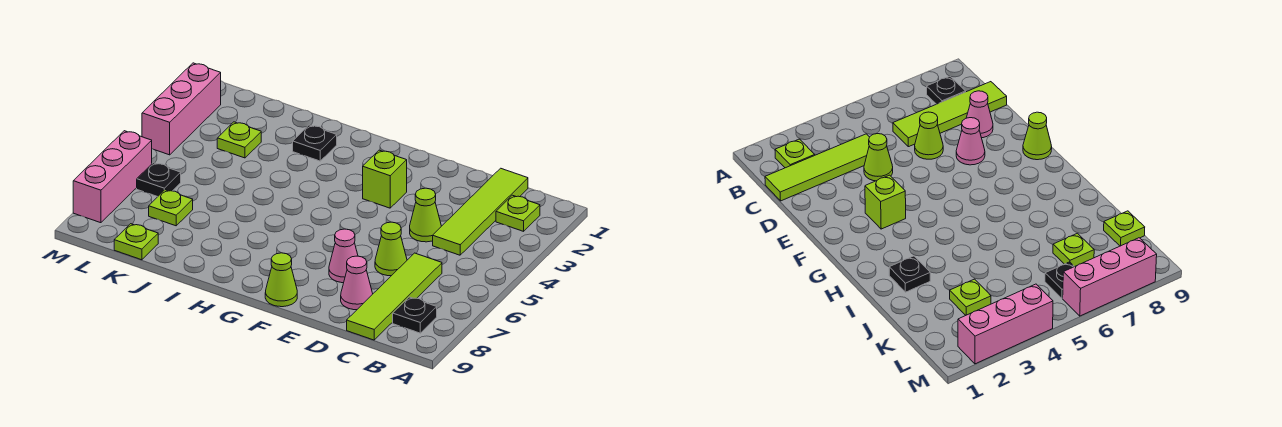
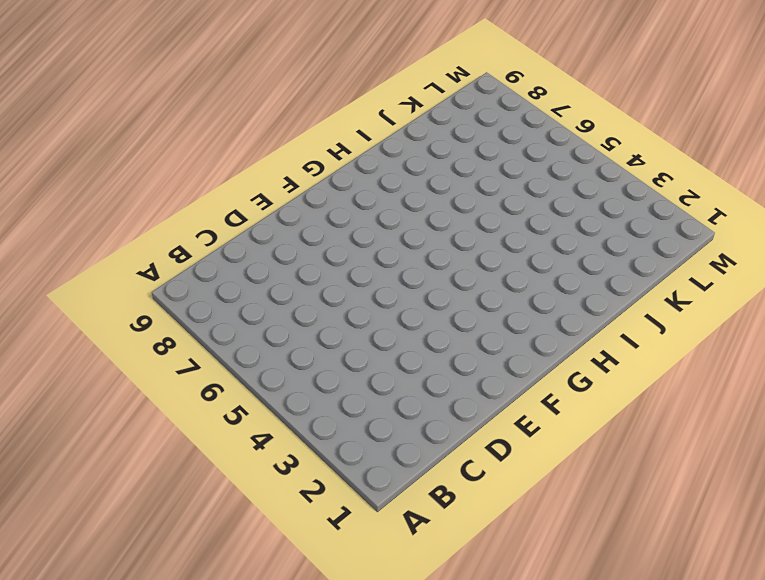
none -> lime plate B2 level 1
none -> black plate B8 level 1
none -> lime tile C1:C4 level 1

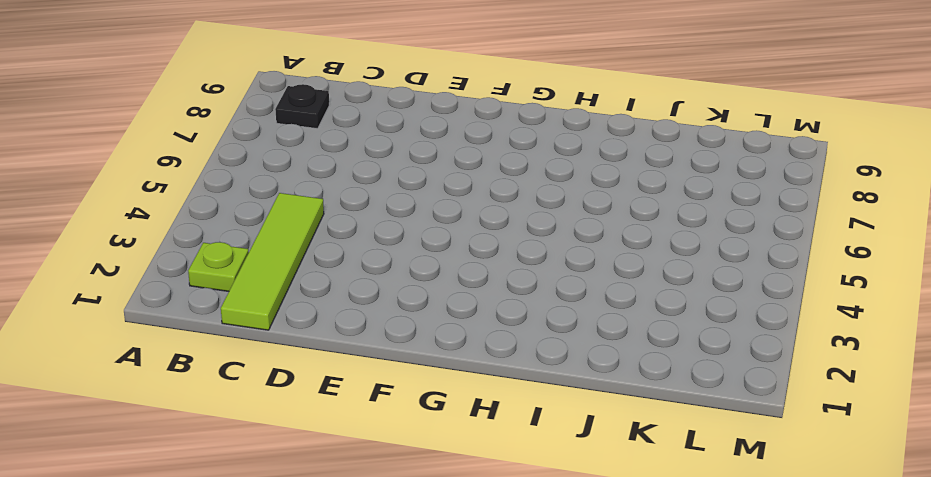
none -> lime tile C6:C9 level 1
none -> lime cone D4 level 1
none -> lime cone D6 level 1

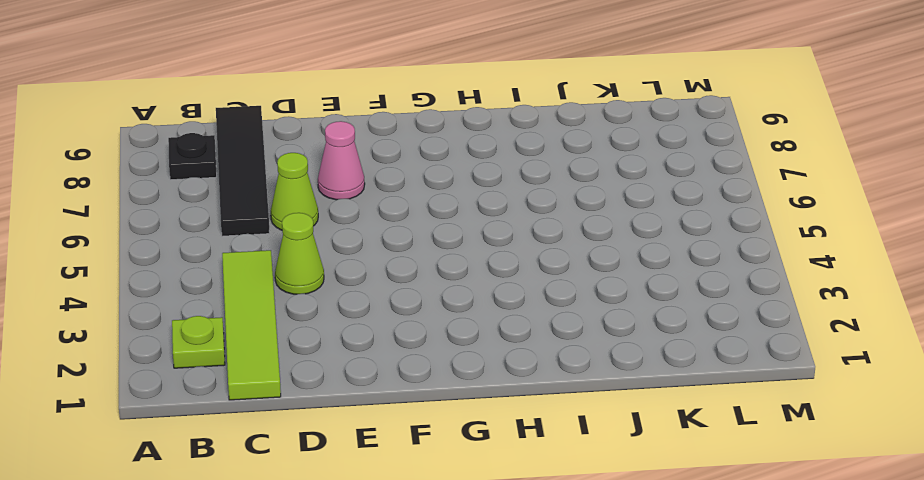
black tile C6:C9 level 1 -> lime tile C6:C9 level 1
none -> pink cone D8 level 1
none -> lime brick F3 level 1
none -> lime cone F9 level 1

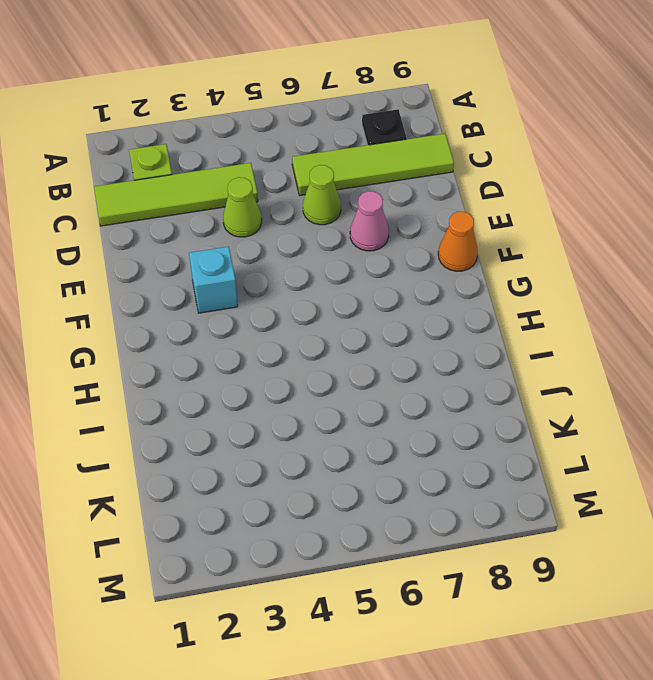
cyan brick F3 level 1 -> lime brick F3 level 1
orange cone F9 level 1 -> lime cone F9 level 1
none -> pink cone D8 level 1
none -> black plate I2 level 1
none -> lime plate K3 level 1

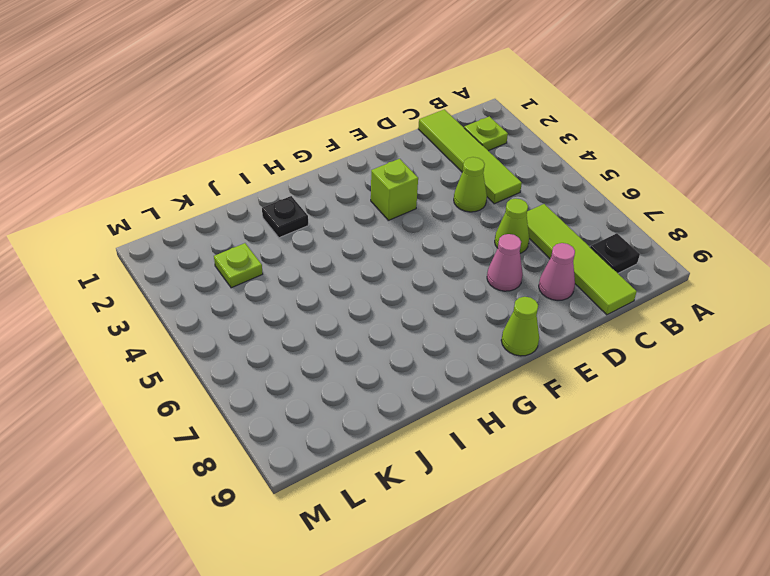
none -> lime plate K7 level 1
none -> lime plate K9 level 1
none -> black plate L6 level 1

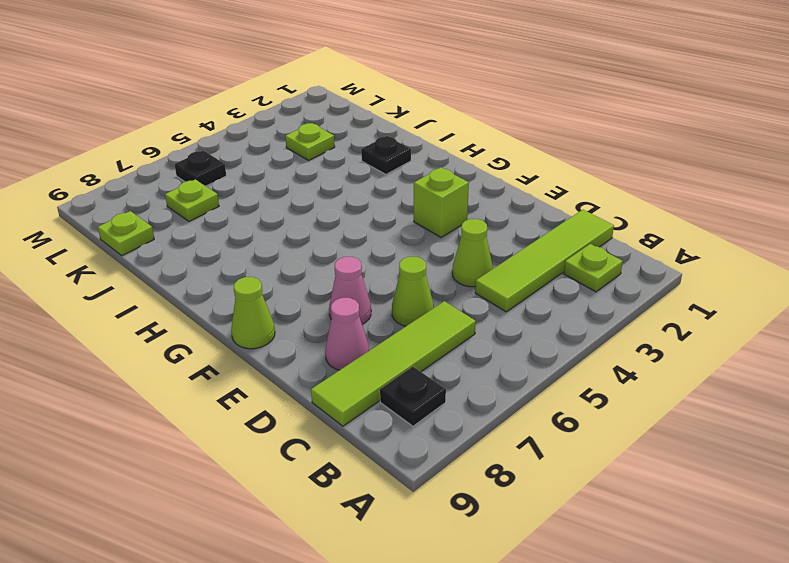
none -> pink brick M2:M4 level 1
none -> pink brick M6:M8 level 1

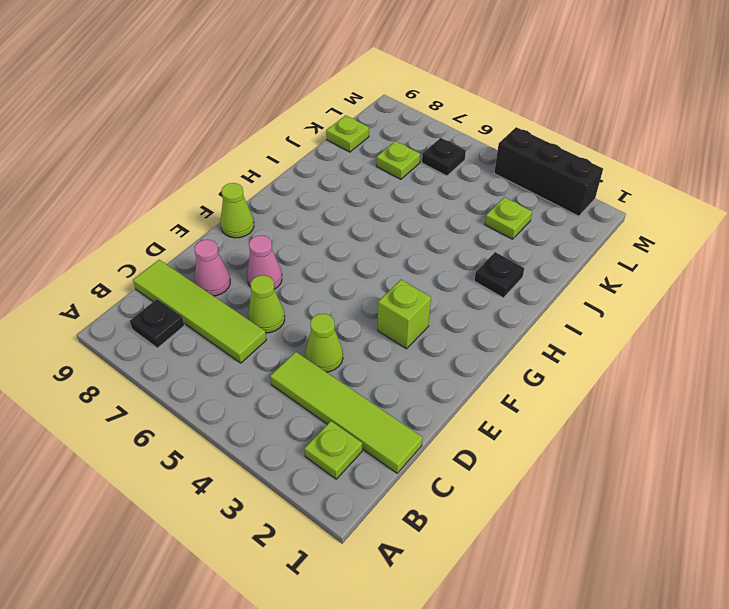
black brick M2:M4 level 1 -> pink brick M2:M4 level 1
none -> pink brick M6:M8 level 1

